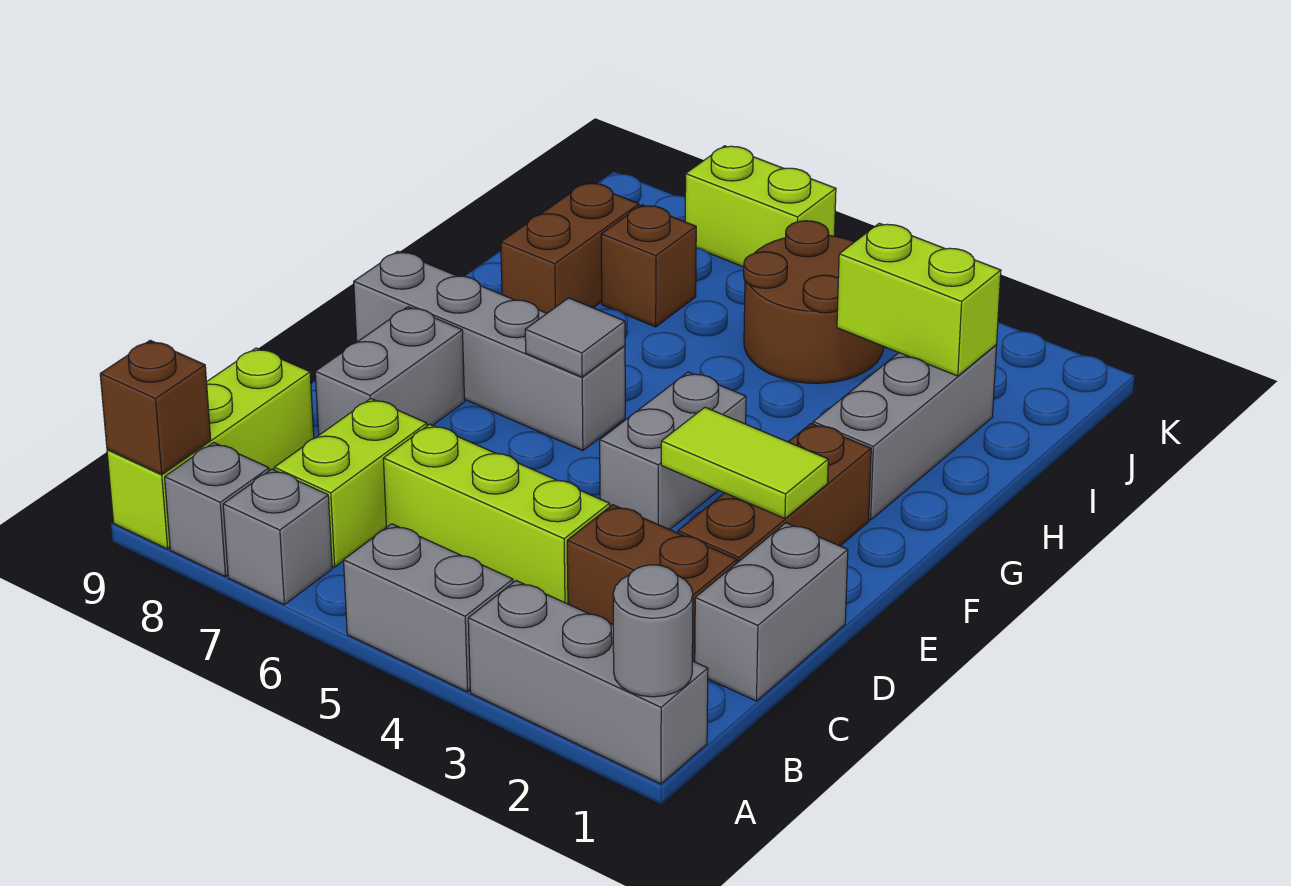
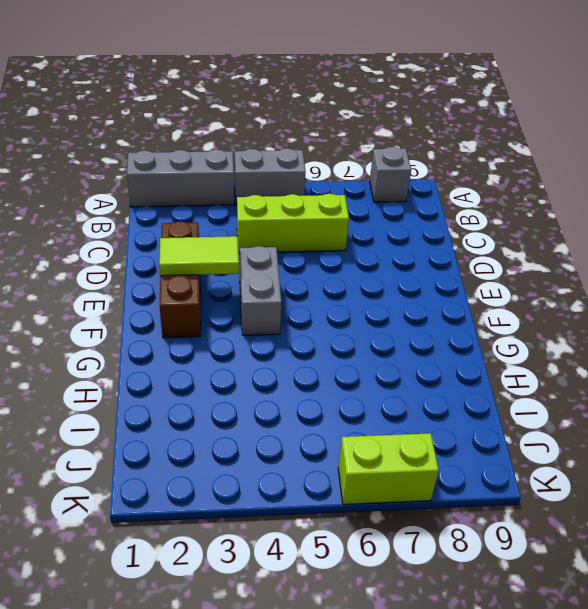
none -> grey brick A7 level 1
none -> lime brick A9:C9 level 1
none -> lime brick B7:C7 level 1

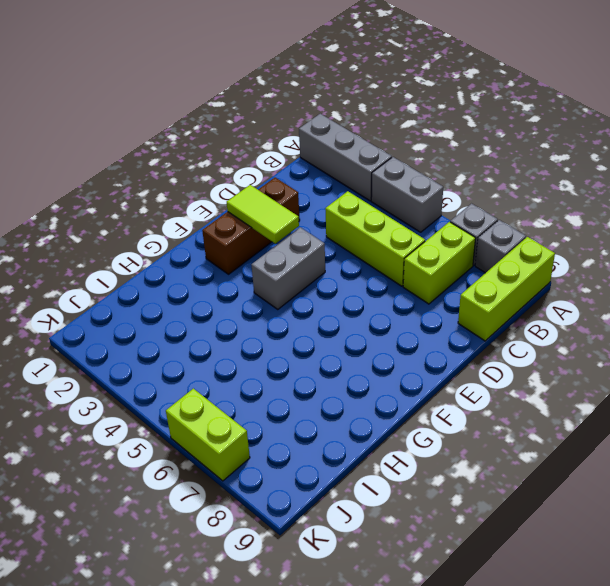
none -> grey brick C1:D1 level 1
none -> brown brick C2:C3 level 1
none -> grey brick D8:E8 level 1

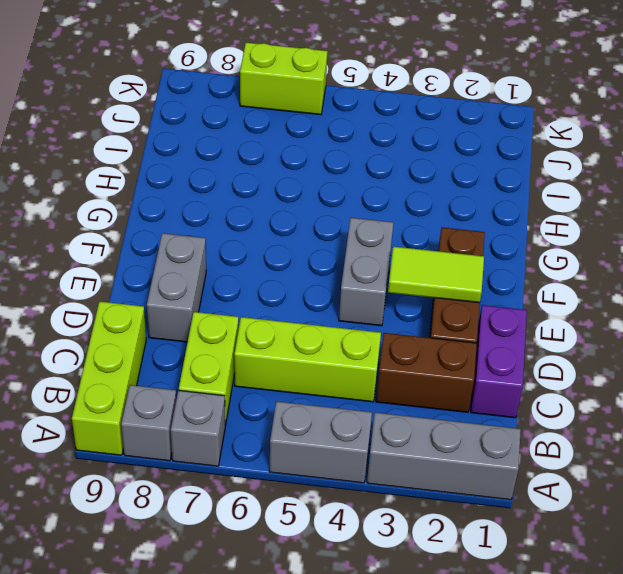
purple brick C1:D1 level 1 -> grey brick C1:D1 level 1
none -> grey brick F6:F9 level 1
none -> grey brick G2:I2 level 1
none -> brown brick H8:I8 level 1

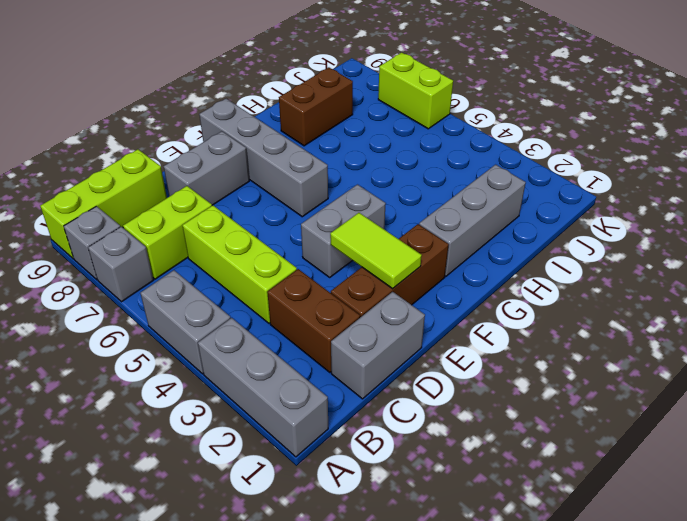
none -> brown round brick I4:J5 level 1
none -> brown brick I7 level 1
none -> grey round brick A1 level 2

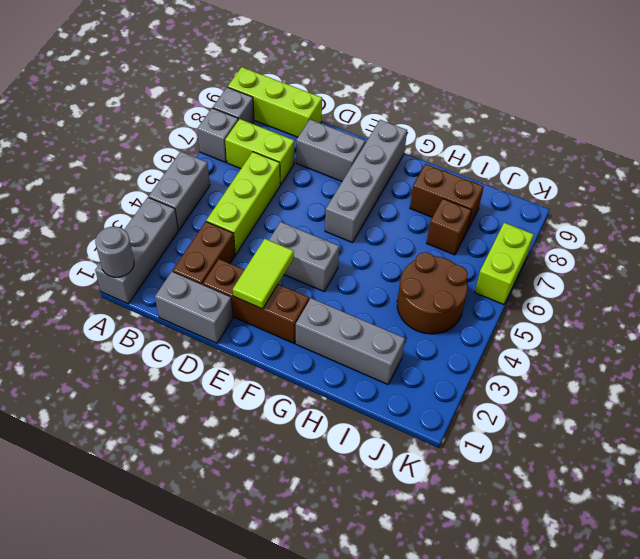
none -> brown brick A9 level 2
none -> grey tile F6 level 2
none -> lime brick I2:I3 level 2

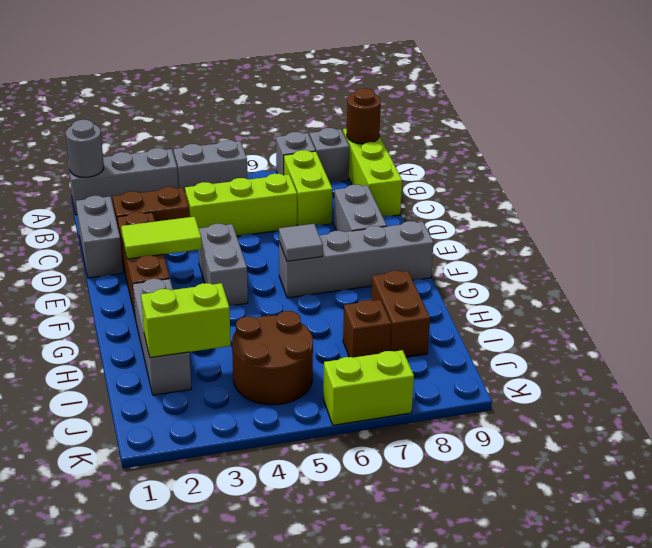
brown round brick A9 level 2 -> brown brick A9 level 2

